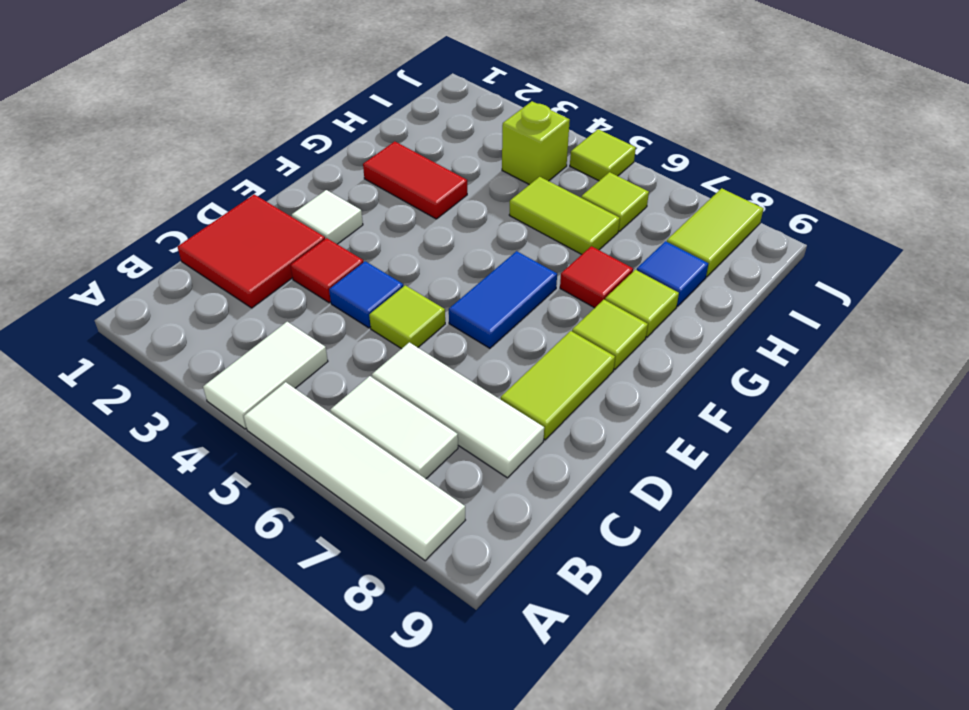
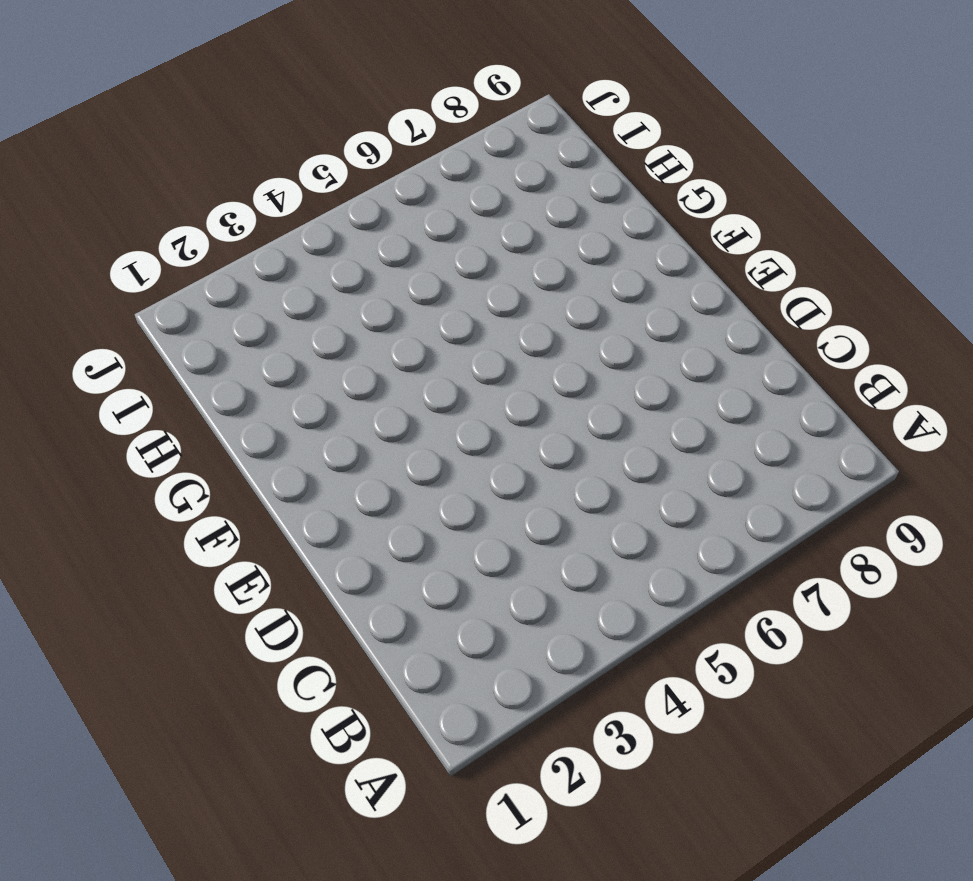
none -> white tile A4:B4 level 1
none -> white tile A5:A8 level 1
none -> white tile B6:B7 level 1

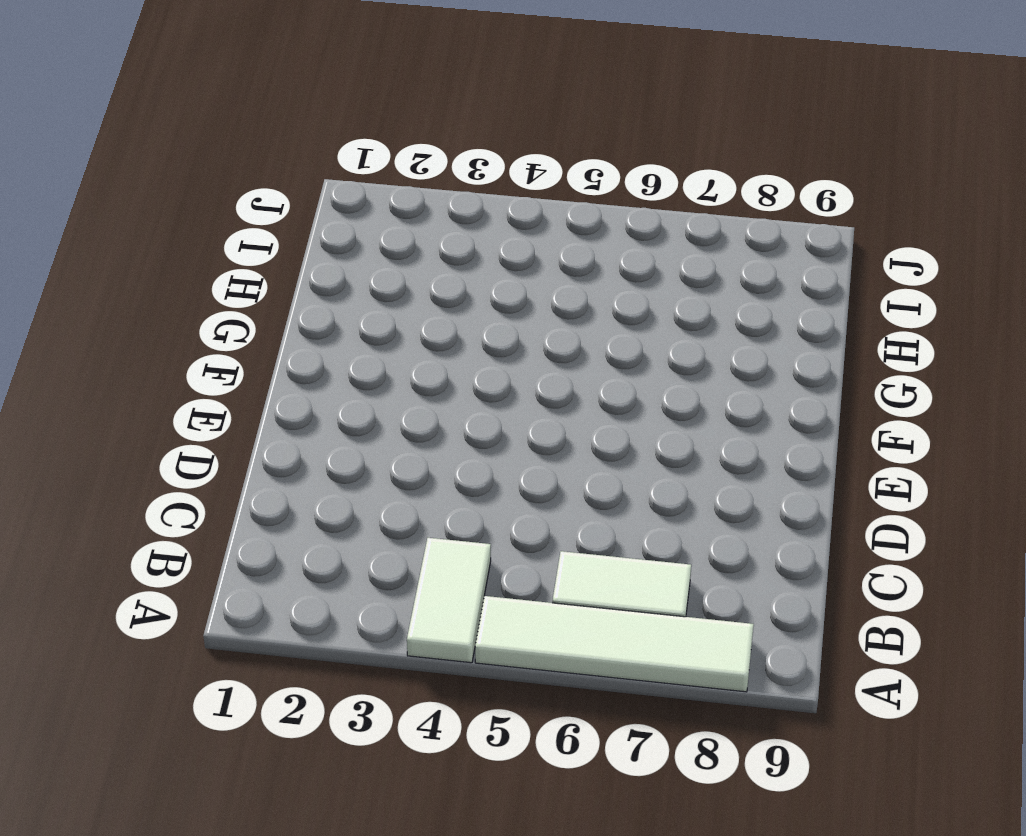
none -> red tile C1:D2 level 1
none -> white tile C6:C8 level 1
none -> red tile D3 level 1

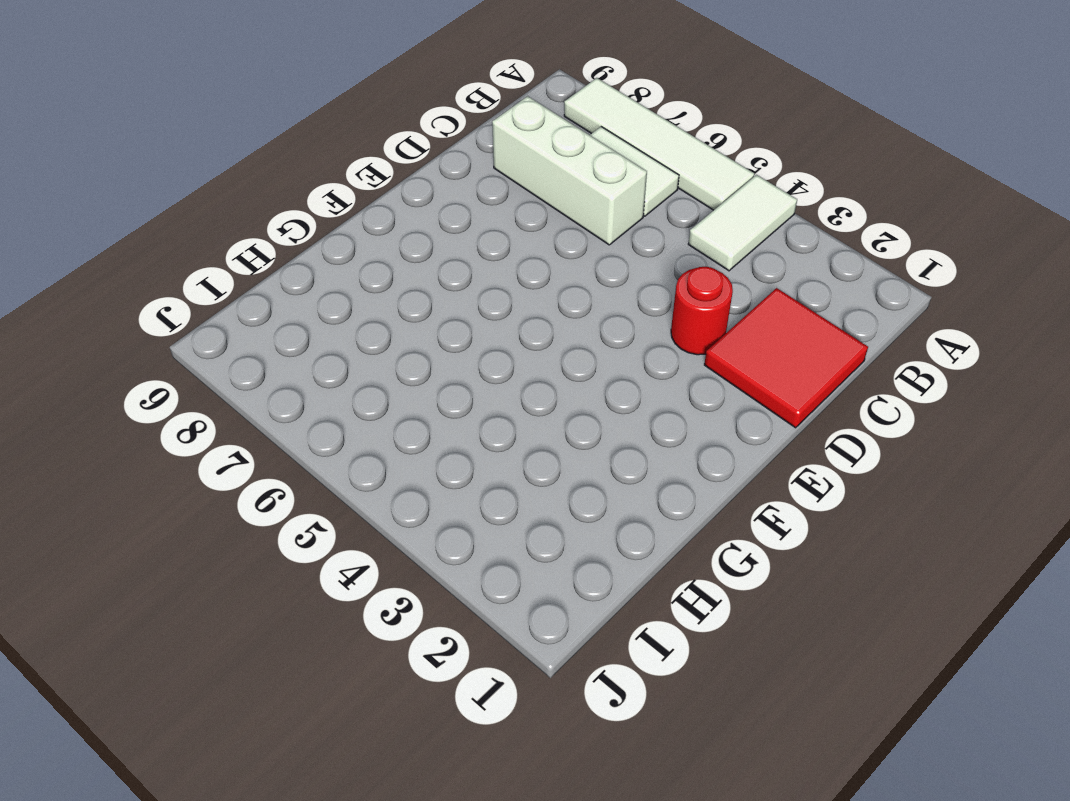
white brick C6:C8 level 1 -> white tile C6:C8 level 1
red round brick D3 level 1 -> red tile D3 level 1
none -> blue tile D4 level 1
none -> lime tile D5 level 1
none -> lime tile D8:E8 level 1

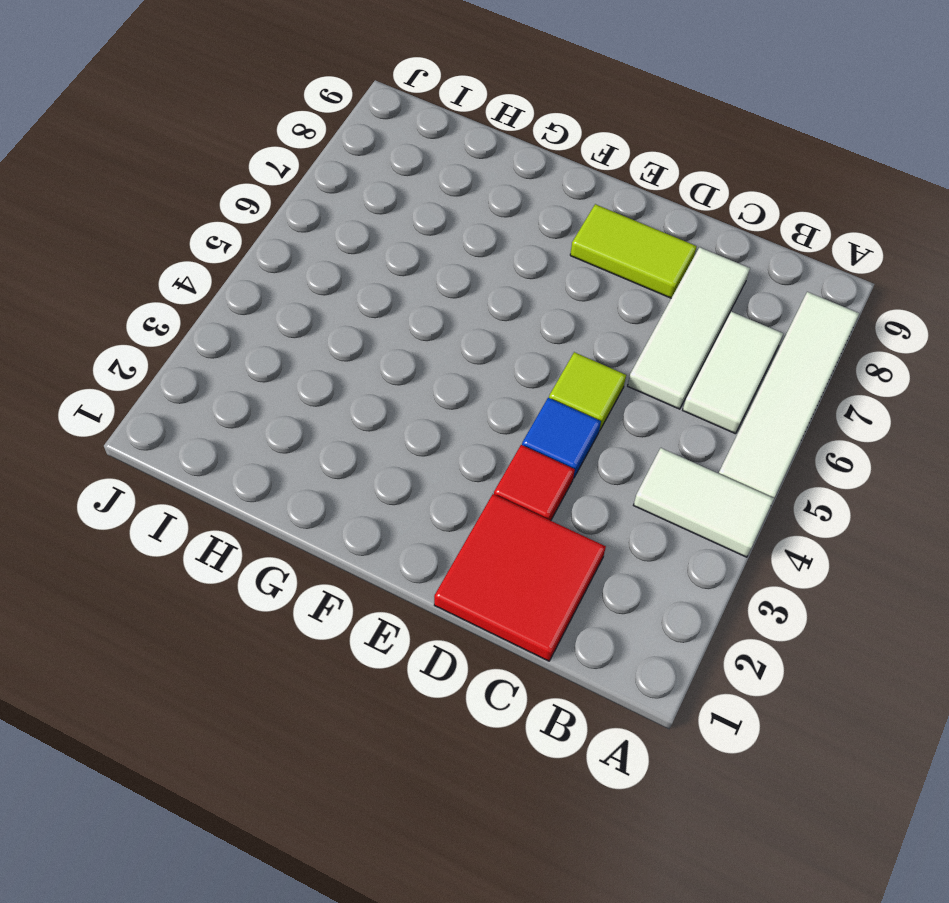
none -> white tile E2 level 1
none -> blue tile E6:F6 level 1
none -> lime tile F8 level 1

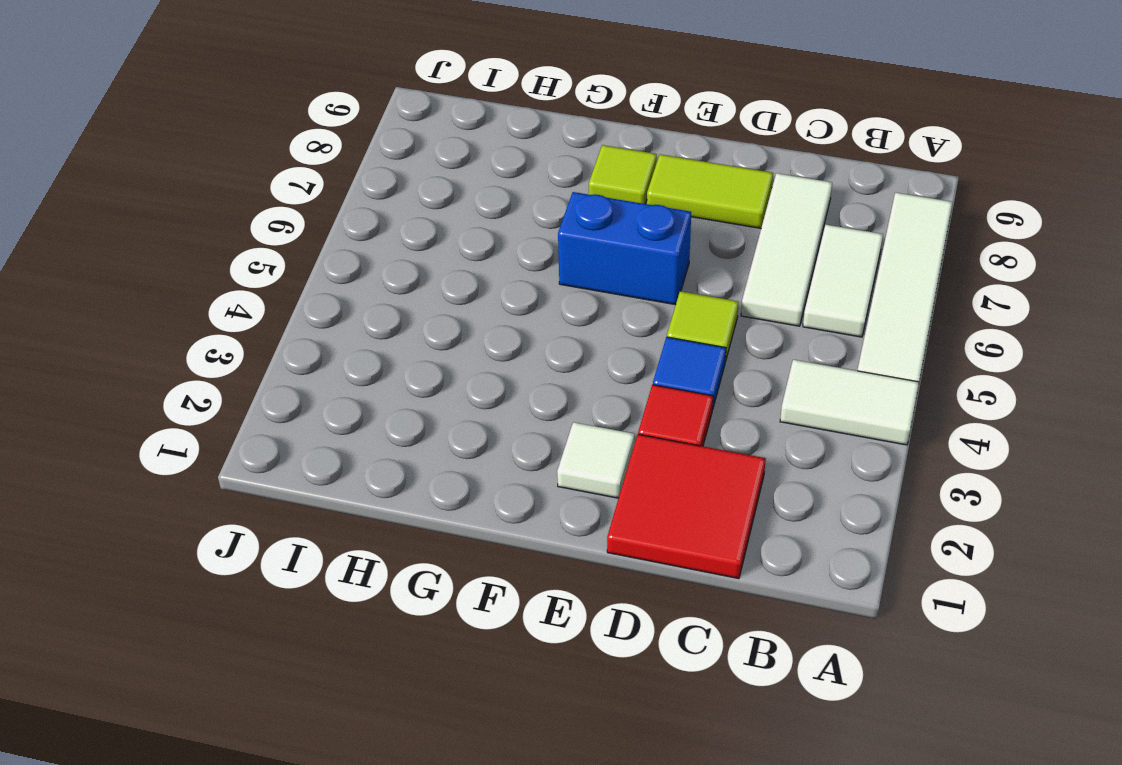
blue brick E6:F6 level 1 -> blue tile E6:F6 level 1
none -> red tile G2:G3 level 1
none -> red tile G7 level 1
none -> lime tile G8 level 1

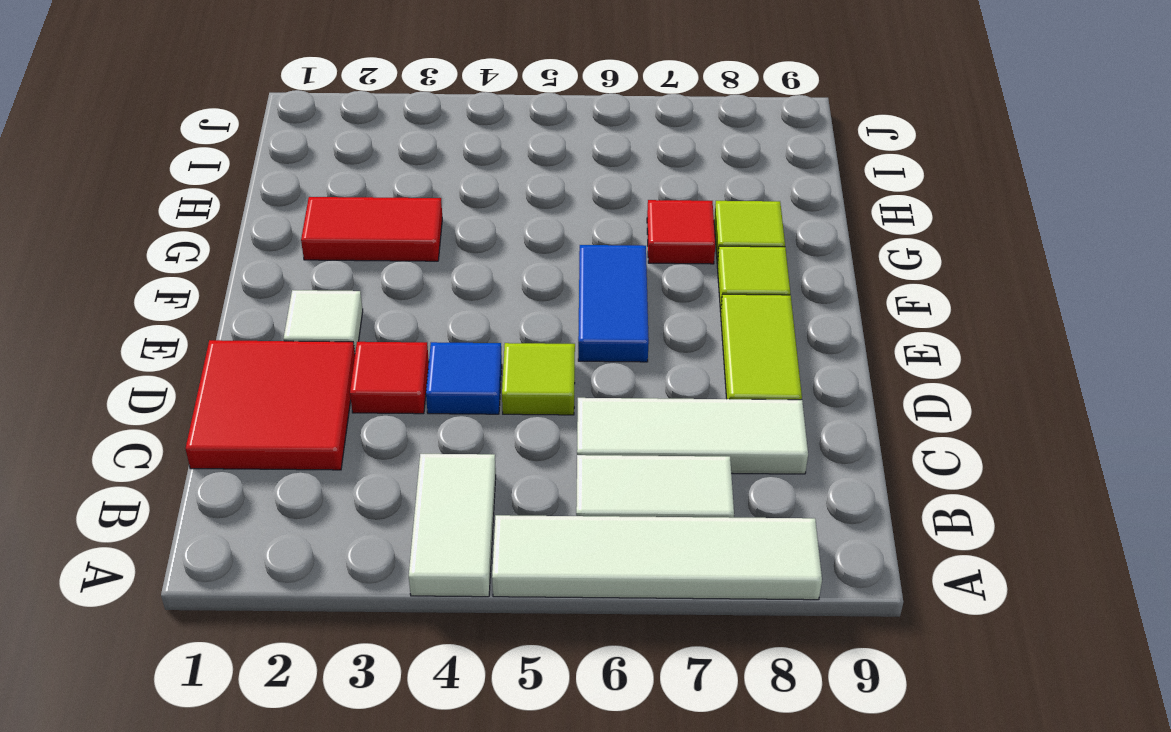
none -> lime tile H5:H6 level 1
none -> blue tile H8 level 1
none -> lime brick I4 level 1

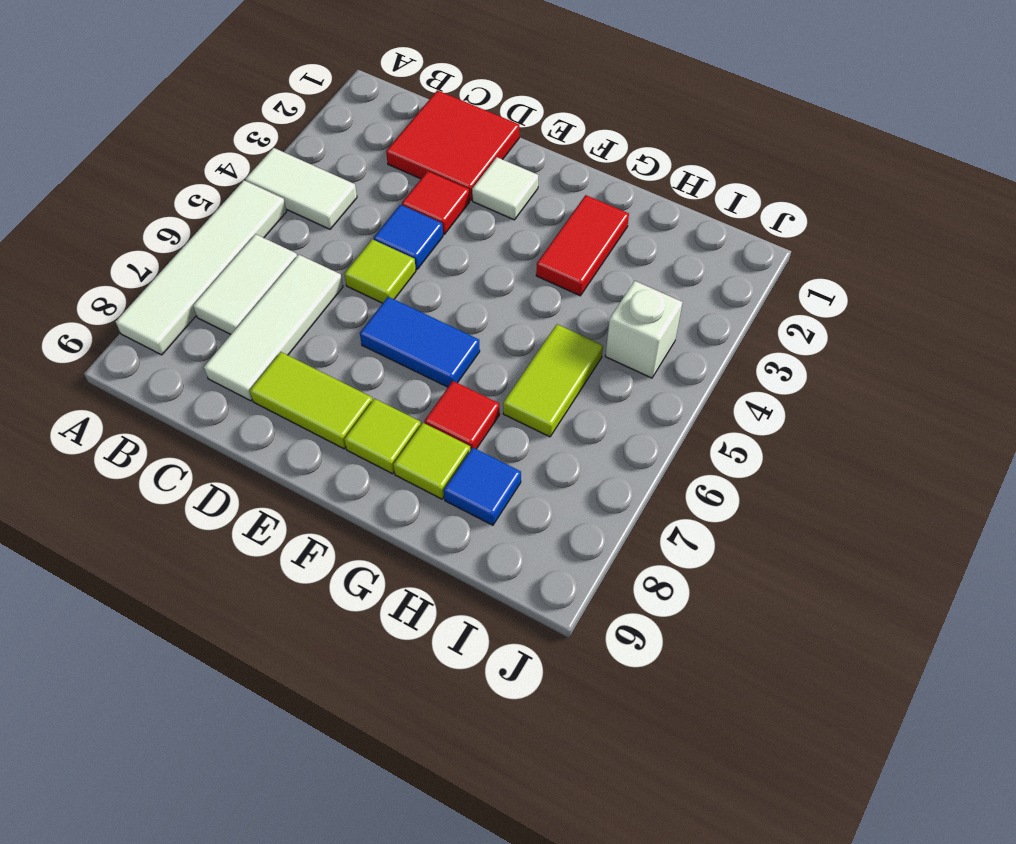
white brick I4 level 1 -> lime brick I4 level 1
none -> lime tile I6 level 1
none -> lime tile I8:J8 level 1
none -> lime tile J5 level 1

